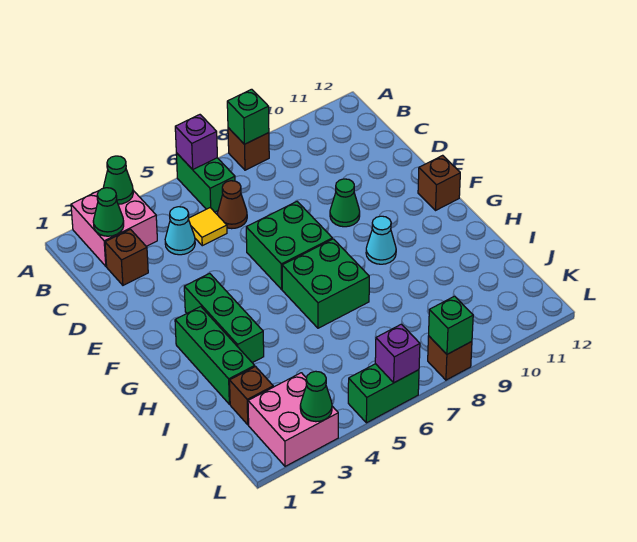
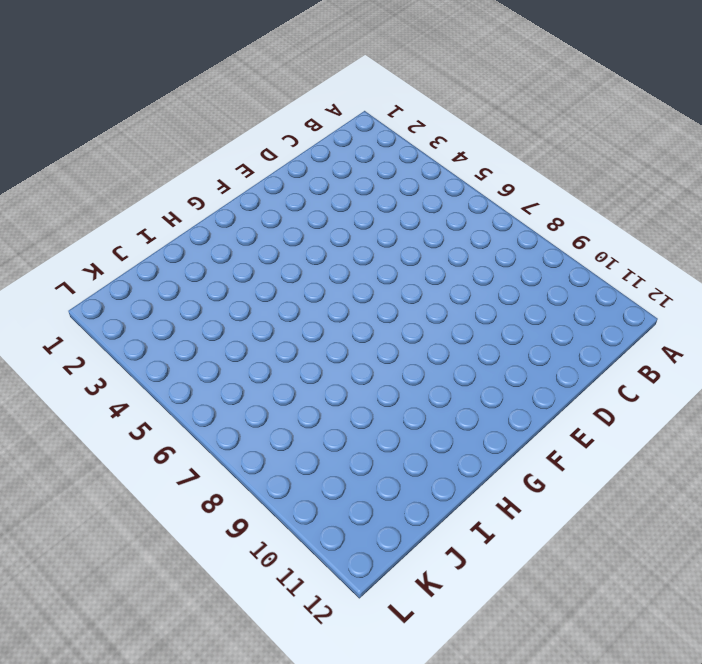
none -> pink brick A2:B3 level 1
none -> green brick A6:B6 level 1
none -> brown brick A8 level 1

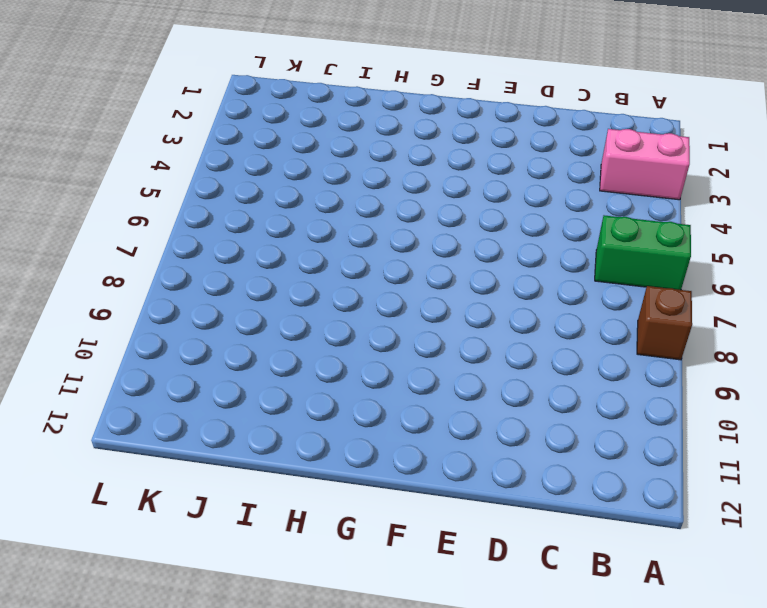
pink brick A3:B3 level 1 -> pink brick A2:B3 level 1
none -> brown brick C2 level 1
none -> cyan cone C4 level 1
none -> yellow tile C5 level 1

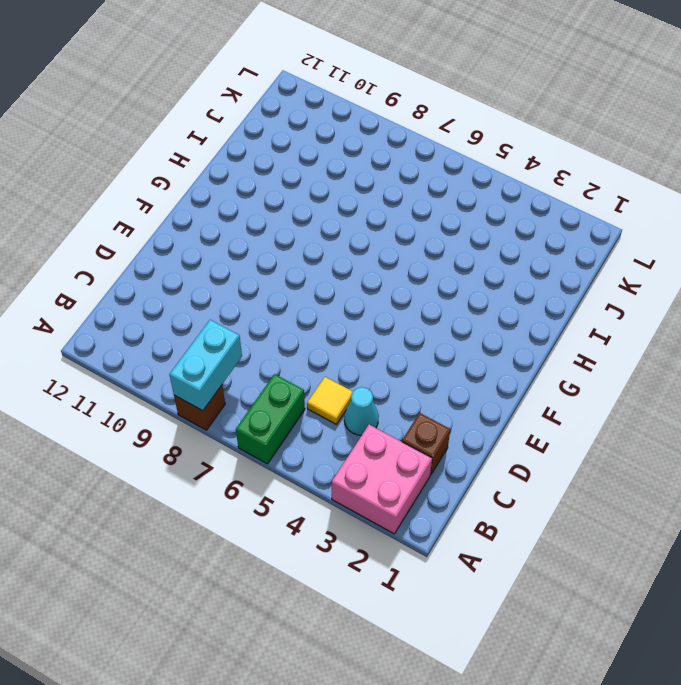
cyan brick A8:B8 level 2 -> green brick A8 level 2
none -> brown cone C6 level 1
none -> green brick E6:F7 level 1
none -> green cone E9 level 1

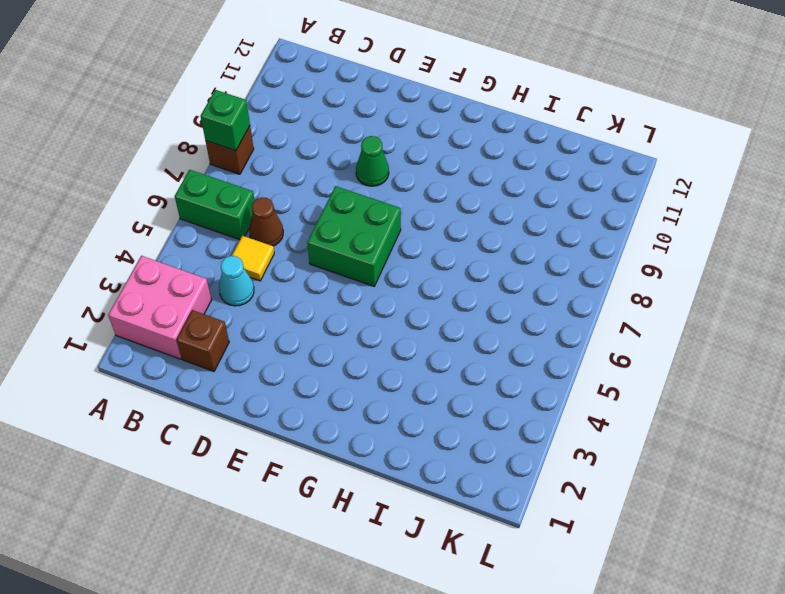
none -> green brick F3:H3 level 1
none -> brown brick F12 level 1
none -> green brick G2:I2 level 1

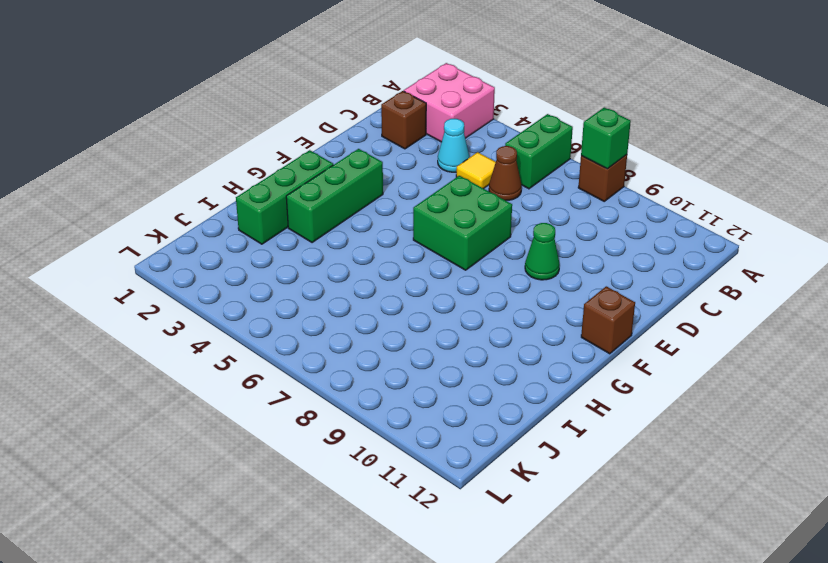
none -> green brick G6:H7 level 1
none -> cyan cone G9 level 1
none -> brown brick J2 level 1

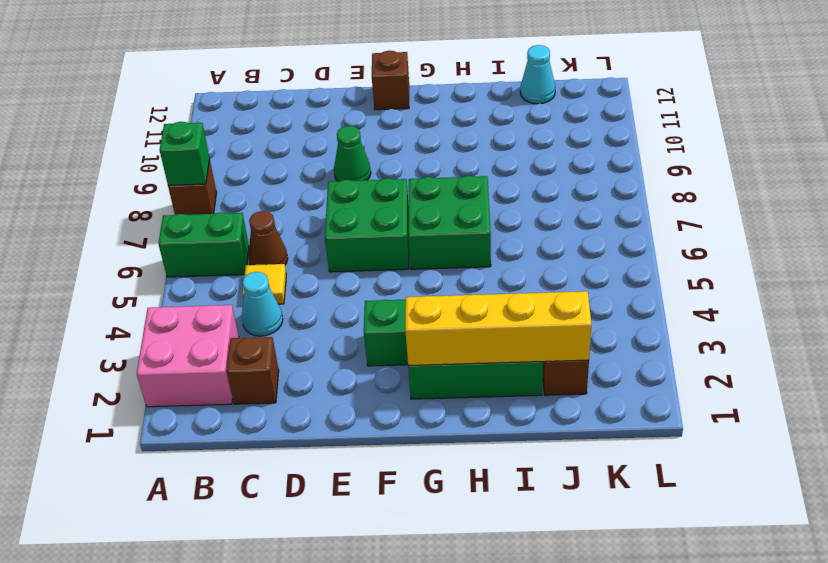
yellow brick G2:J2 level 2 -> none
cyan cone J12 level 1 -> cyan cone G9 level 1
none -> pink brick K2:L3 level 1
none -> green brick L5:L6 level 1
none -> brown brick L8 level 1

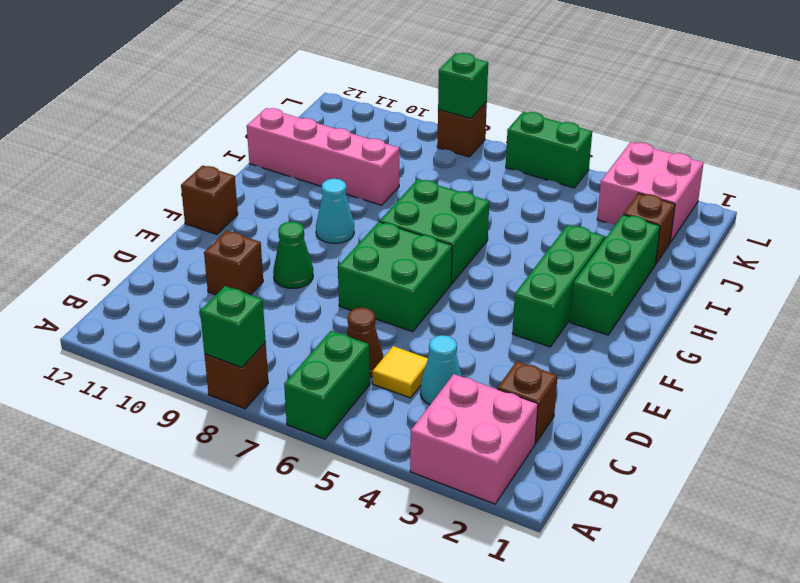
brown brick D10 level 1 -> none
pink brick I9:I12 level 1 -> none
none -> green cone A3 level 2
none -> purple brick A6 level 2
none -> green cone B2 level 2

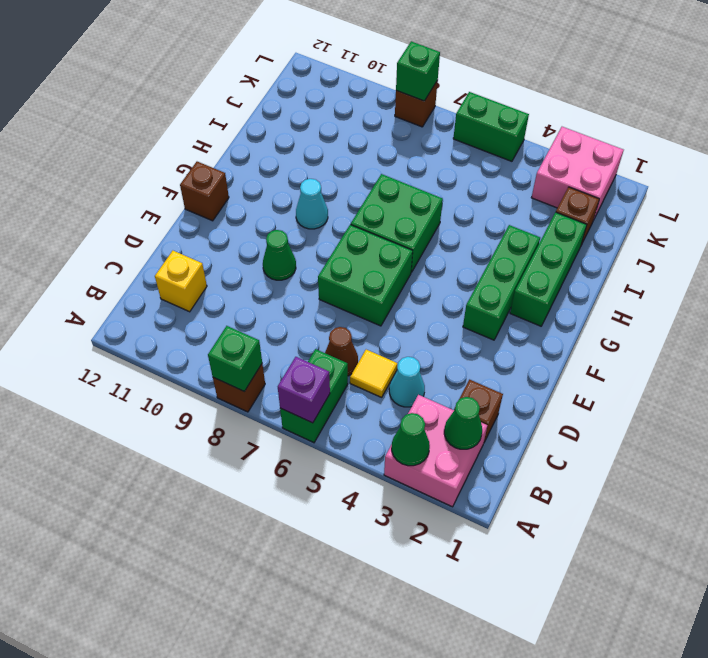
yellow brick C11 level 1 -> none
none -> green cone L3 level 2
none -> purple brick L6 level 2

